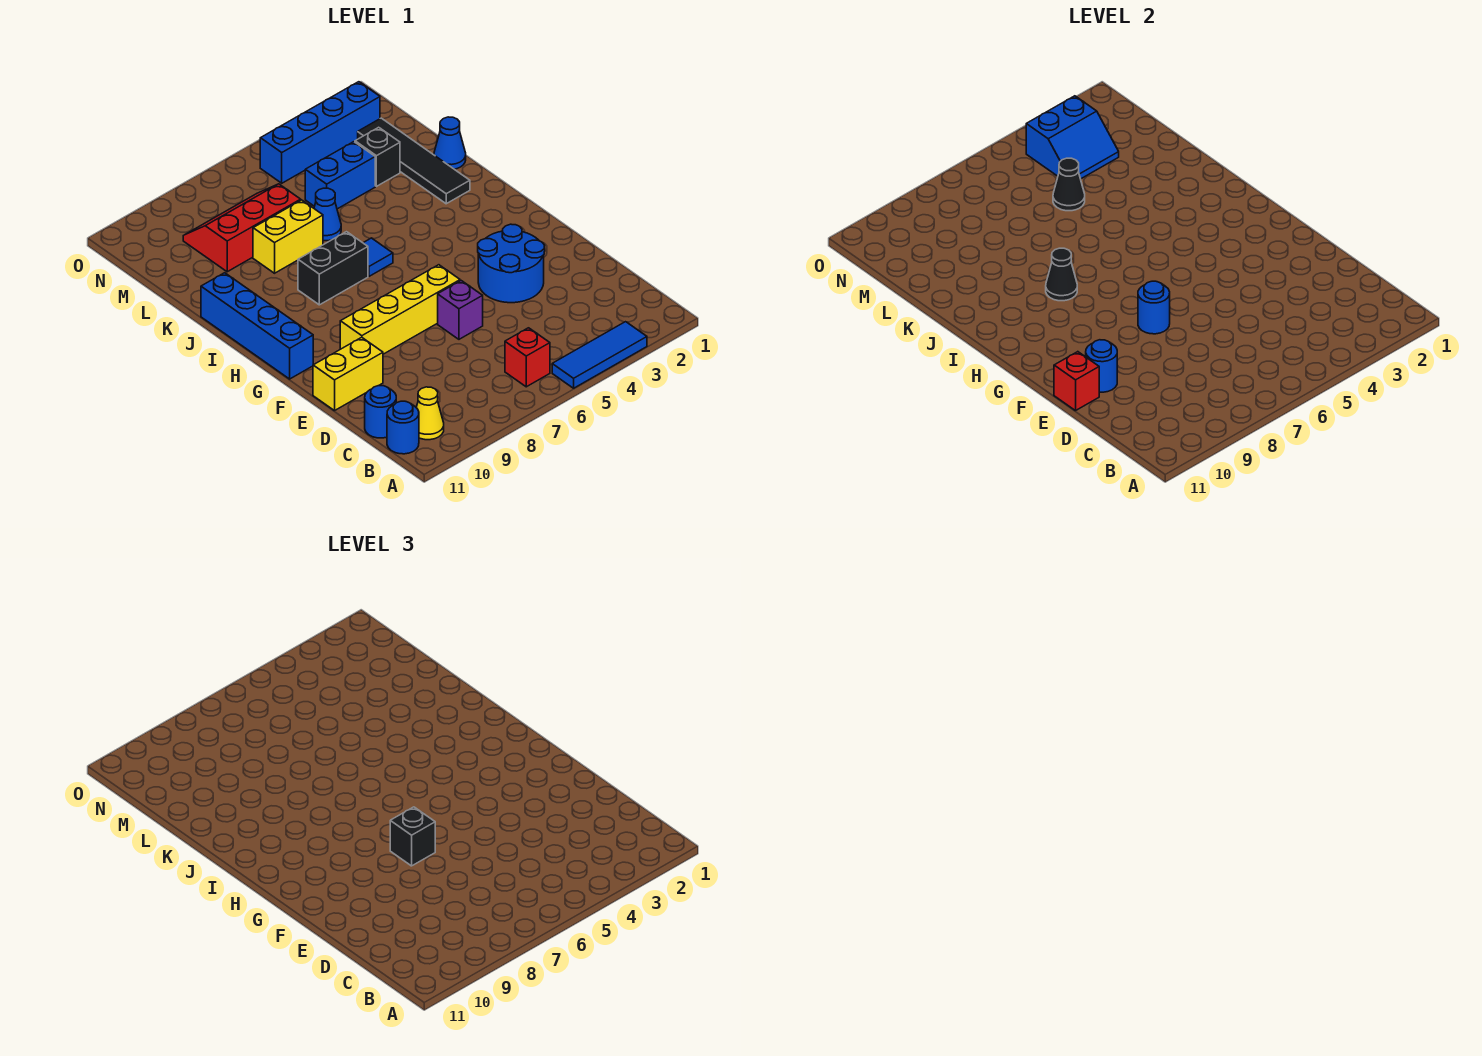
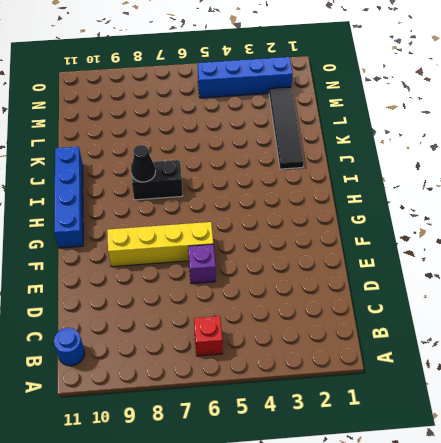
none -> blue tile A3:A5 level 1
none -> yellow cone B10 level 1
none -> blue round brick C11 level 1

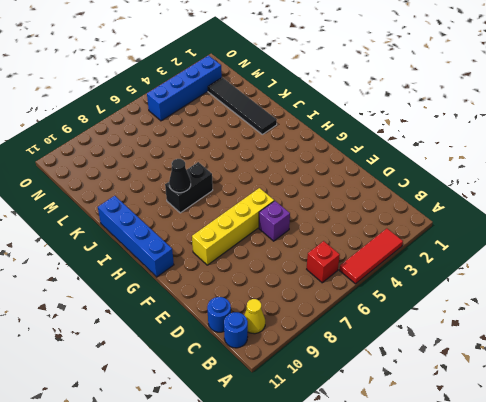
red tile A3:A5 level 1 -> blue tile A3:A5 level 1
none -> blue round brick E3:F4 level 1
none -> yellow brick E10:E11 level 1
none -> blue tile I6 level 1

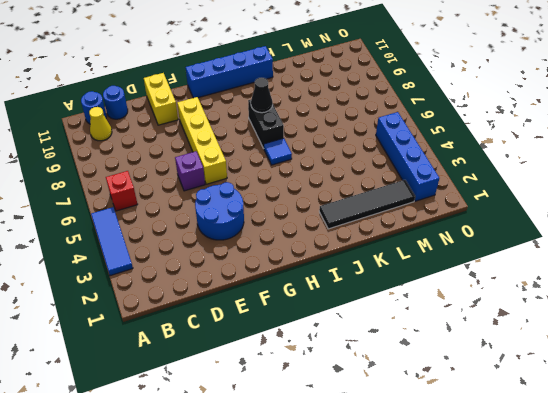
none -> blue cone K1 level 1
none -> blue cone K6 level 1
none -> yellow brick K7:K8 level 1

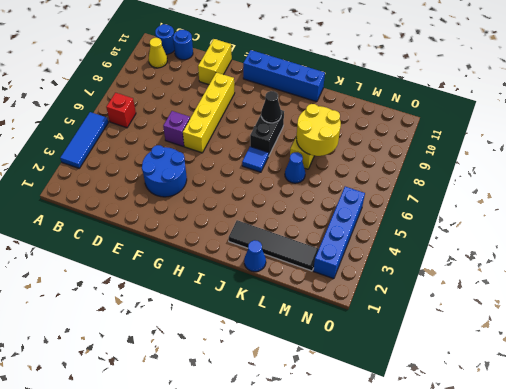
yellow round brick K7:L8 level 2 -> none
none -> black brick L3 level 1
none -> blue brick L4:L5 level 1
none -> red slope L7:M9 level 1 top L

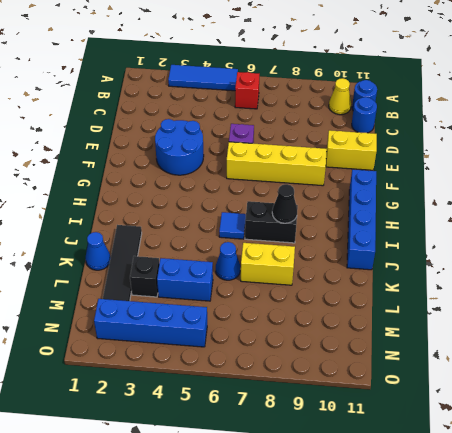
none -> red slope L7:M9 level 1 top L
none -> blue round brick E10 level 2
none -> red brick E11 level 2

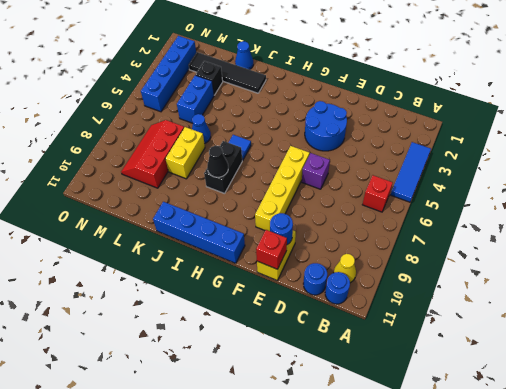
none -> blue round brick F7 level 2
none -> black cone L5 level 2
none -> blue slope M3:N4 level 2 top N

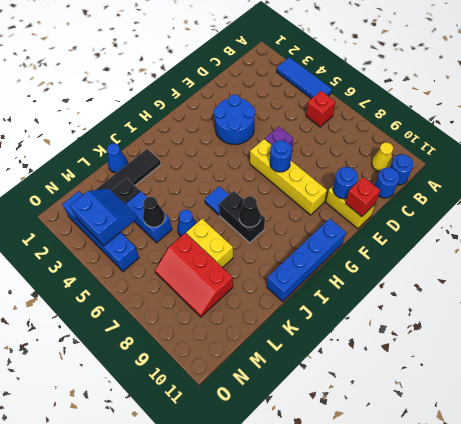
none -> black brick F7 level 3

